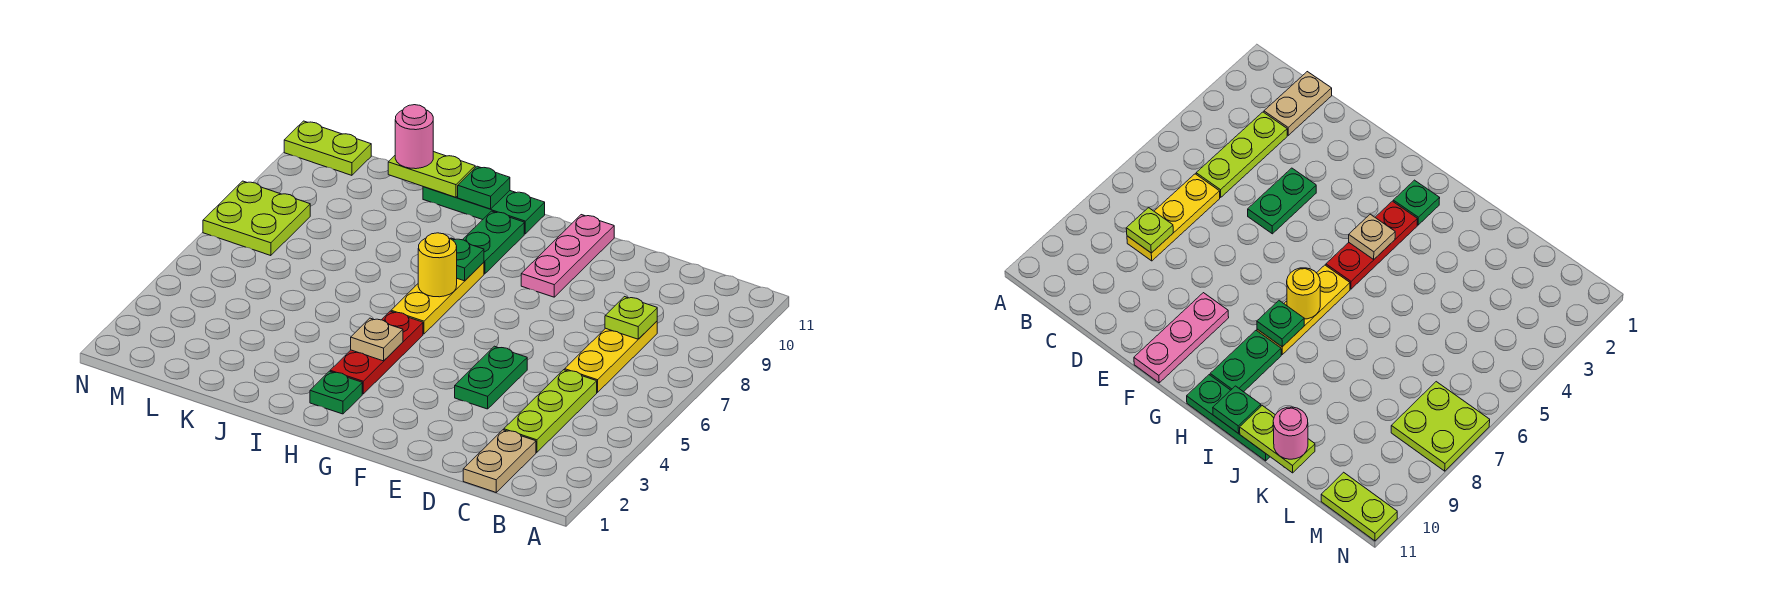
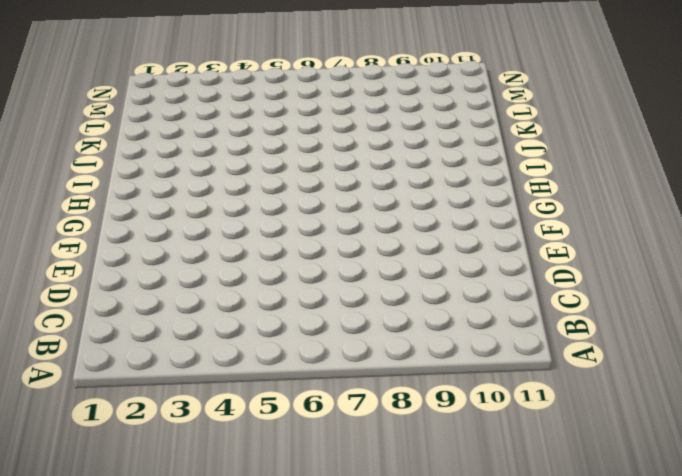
none -> tan plate C1:C2 level 1
none -> lime plate C3:C5 level 1
none -> yellow plate C6:C8 level 1

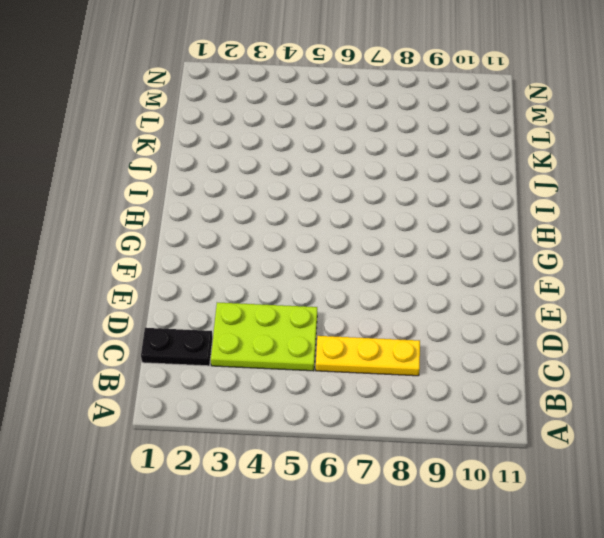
black plate C1:C2 level 1 -> tan plate C1:C2 level 1
lime plate C3:D5 level 1 -> lime plate C3:C5 level 1
none -> green plate E4:E5 level 1
none -> pink plate F9:F11 level 1
none -> green plate H2 level 1

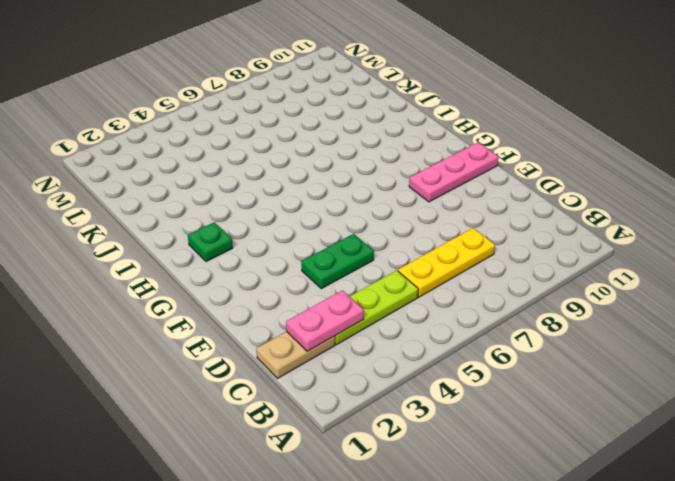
pink plate C2:C3 level 2 -> none
none -> red plate H3:H5 level 1
none -> yellow plate H6:H8 level 1
none -> green plate H9:H10 level 1

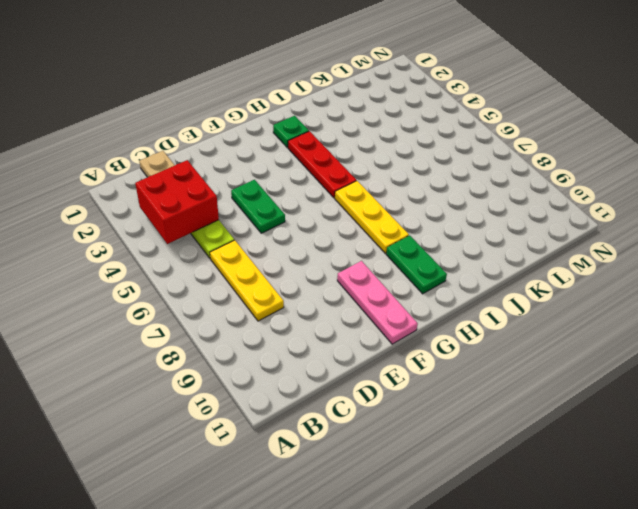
red brick B3:C4 level 2 -> none
none -> green plate H11:J11 level 1
none -> lime plate M7:N8 level 1
none -> lime plate M11:N11 level 1

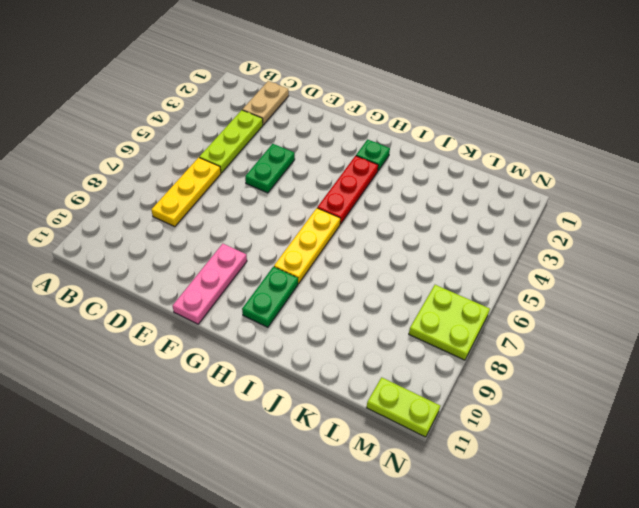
none -> green plate H11:J11 level 1
none -> lime plate C8 level 2
none -> tan plate H4 level 2

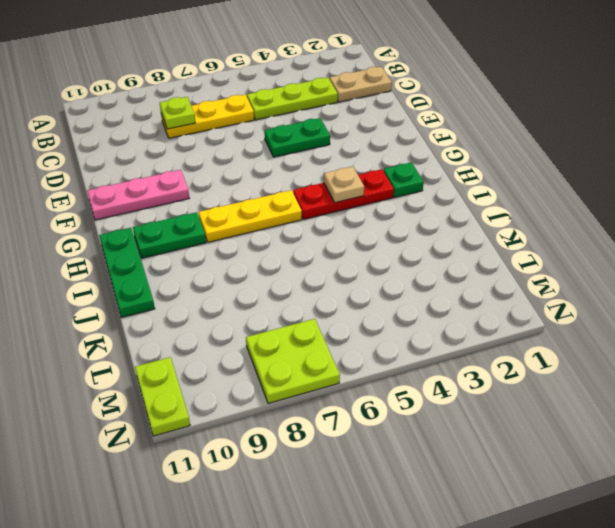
none -> yellow round brick H7 level 2
none -> green plate H8 level 2
none -> green plate I11 level 2

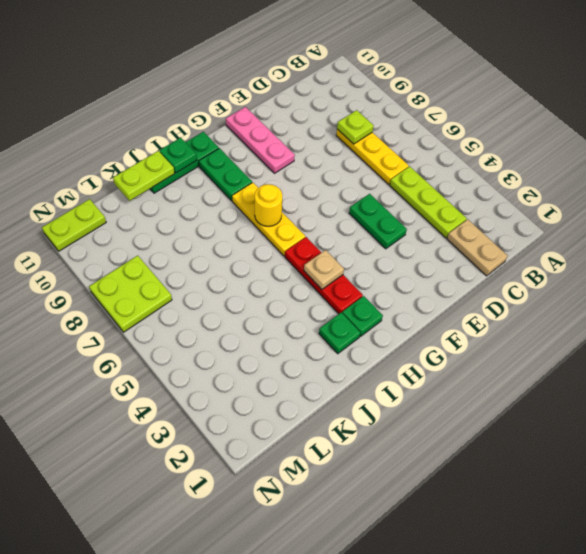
green plate I2 level 1 -> green plate H8 level 2
none -> pink round brick K11 level 3

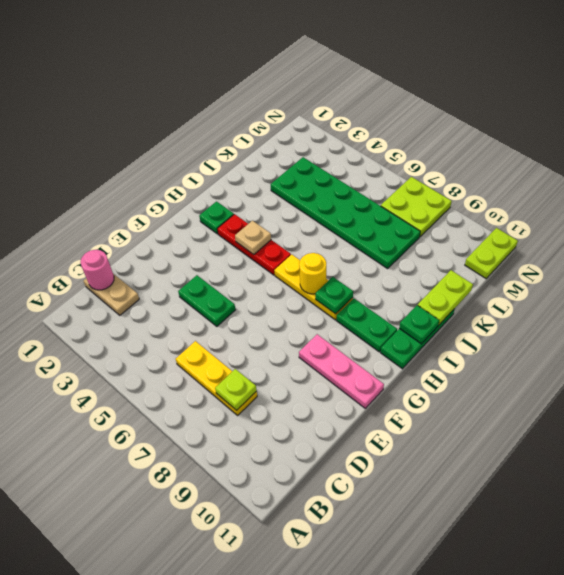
pink round brick C1 level 2 -> pink round brick K11 level 3
green plate K3:L8 level 1 -> none
none -> lime plate C3:C5 level 1

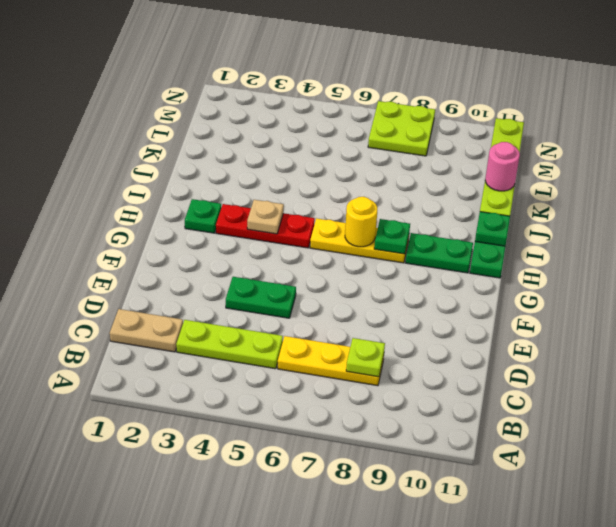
none -> pink plate F9:F11 level 1

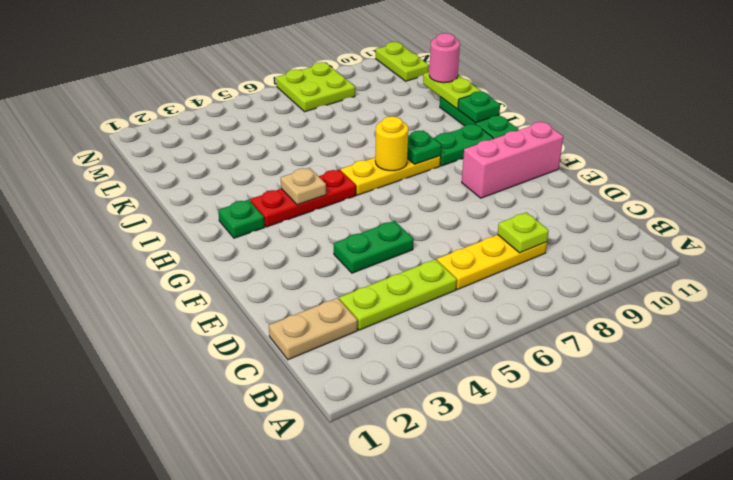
pink brick F9:F11 level 1 -> pink plate F9:F11 level 1

